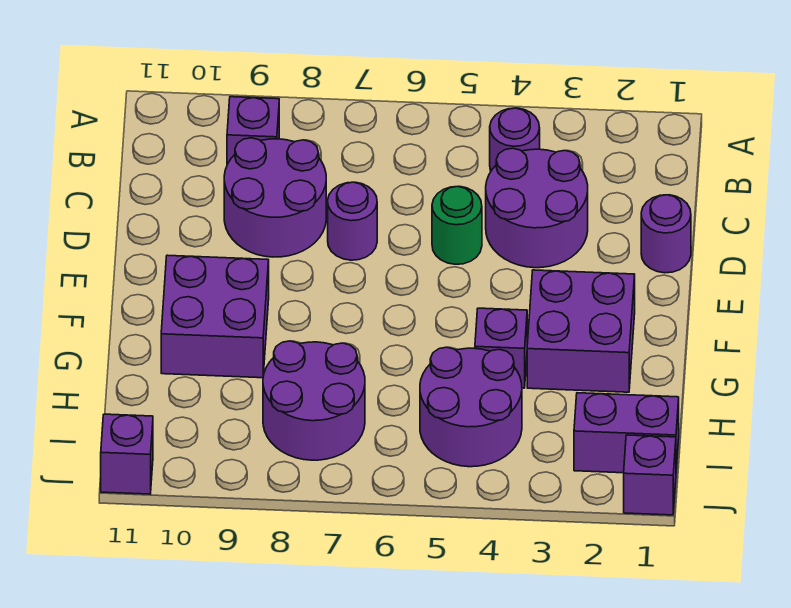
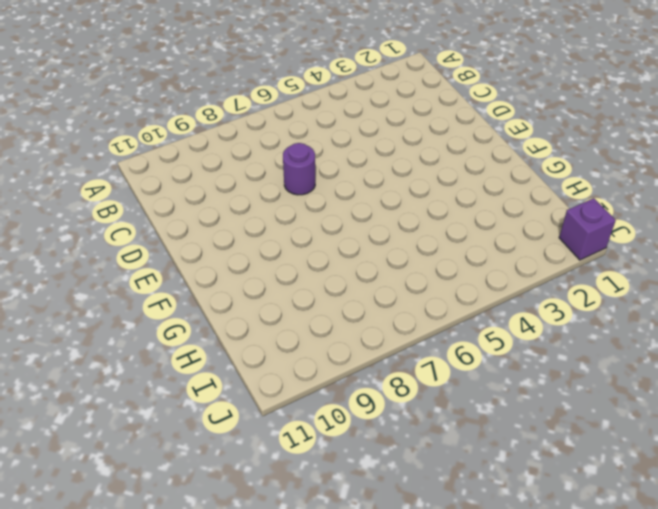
none -> purple round brick B4 level 1
none -> purple brick B9 level 1
none -> purple round brick C3:D4 level 1

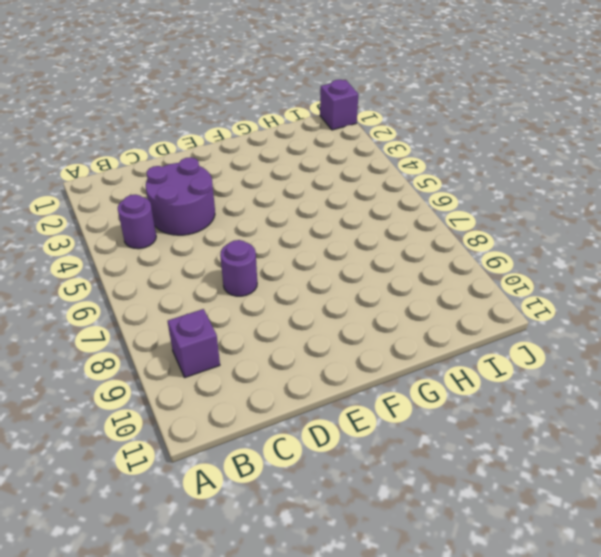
none -> purple round brick C8:D9 level 1
none -> purple round brick D1 level 1
none -> green round brick D5 level 1

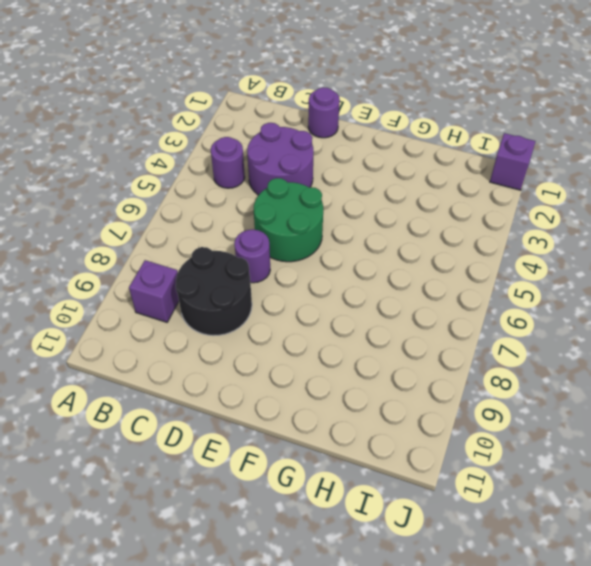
black round brick C8:D9 level 1 -> purple round brick C8:D9 level 1
green round brick D5:E6 level 1 -> green round brick D5 level 1
none -> purple brick F2:G3 level 1
none -> purple brick F9:G10 level 1
none -> purple brick G4 level 1

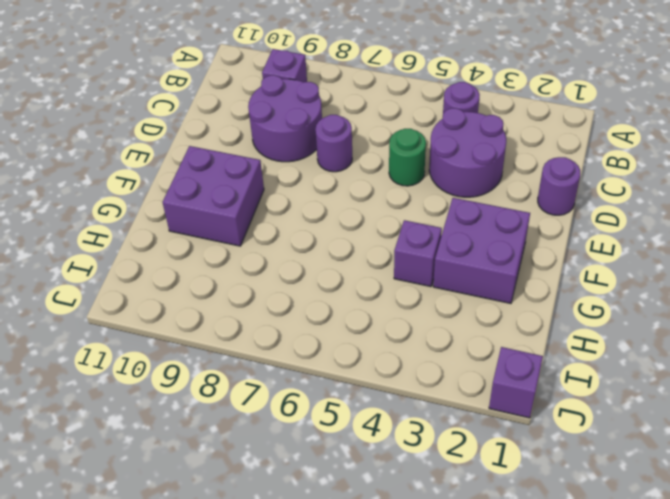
none -> purple round brick H4:I5 level 1
none -> purple round brick H7:I8 level 1
none -> purple brick I1:I2 level 1

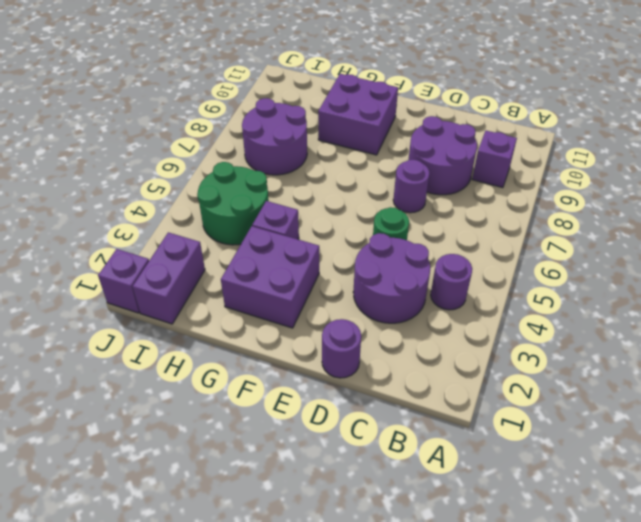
green round brick H4:I5 level 1 -> purple round brick H4:I5 level 1
none -> purple brick J11 level 1

